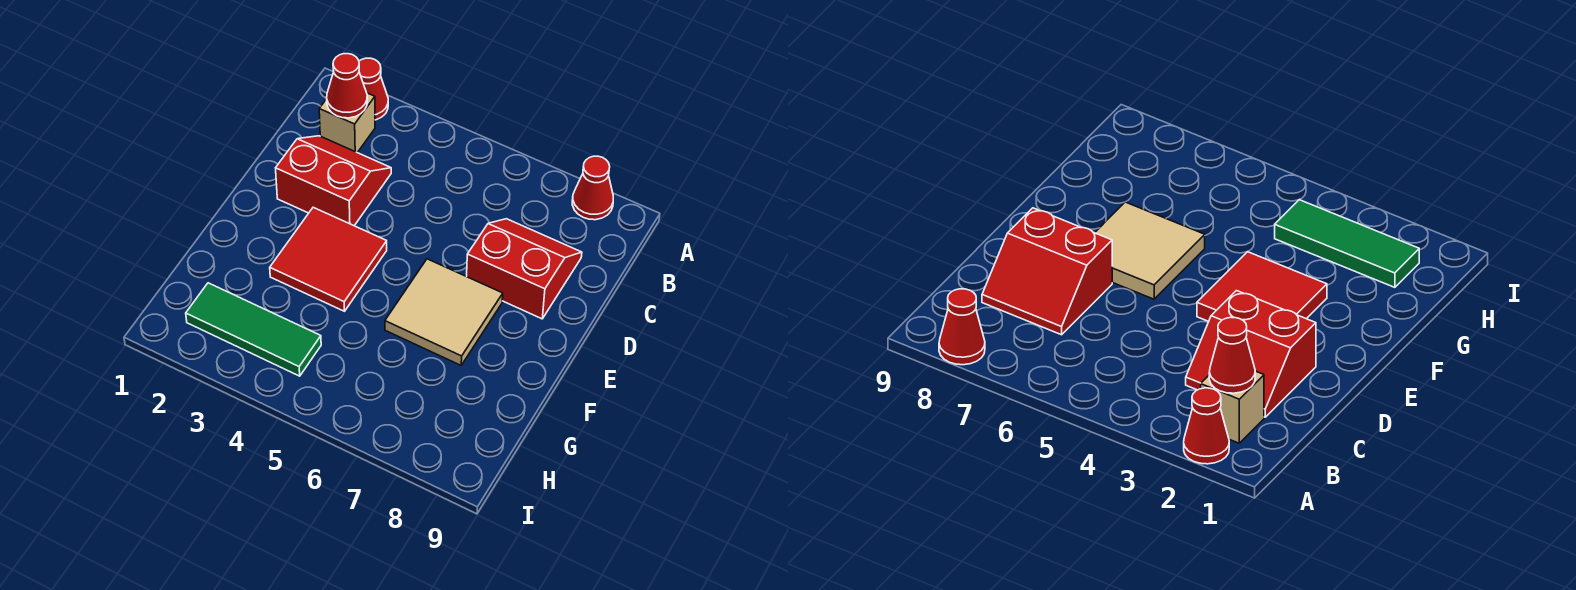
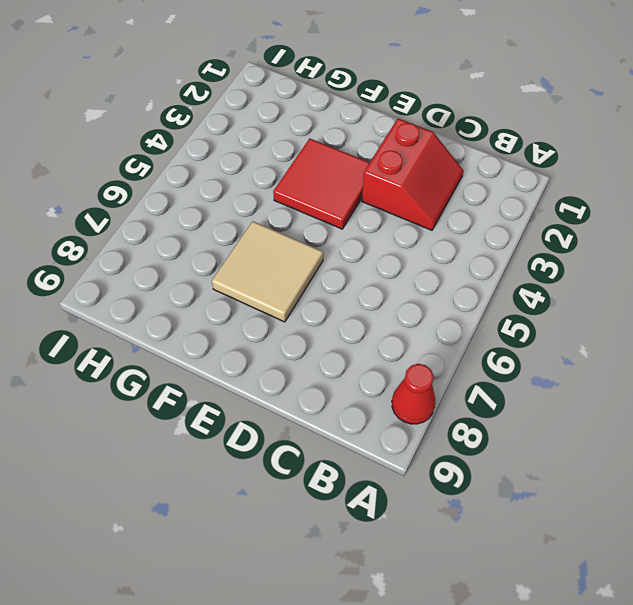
none -> red cone A2 level 1
none -> tan brick B2 level 1

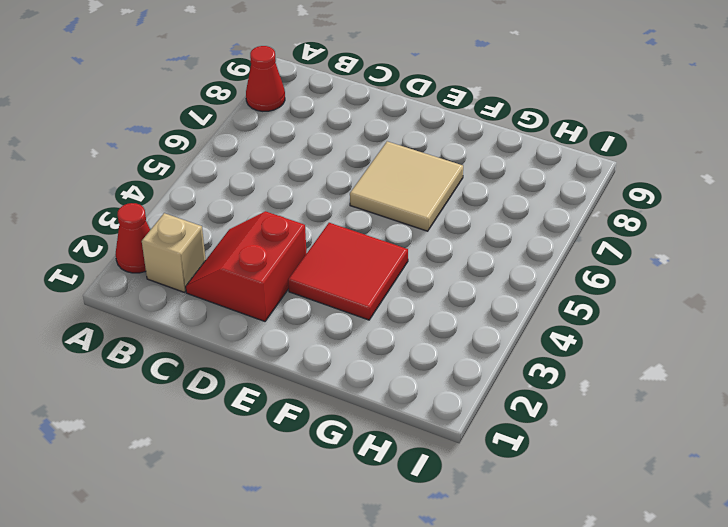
none -> red slope C7:D8 level 1 top D
none -> green tile H2:H4 level 1

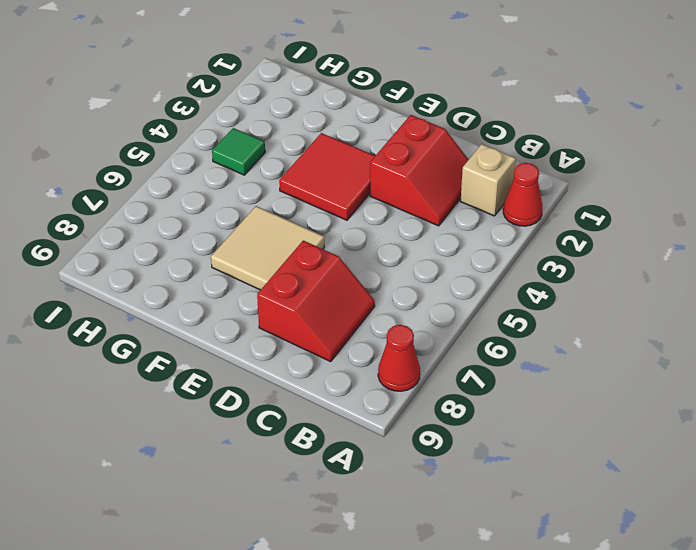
green tile H4 level 1 -> green tile H2:H4 level 1
none -> red cone B2 level 2

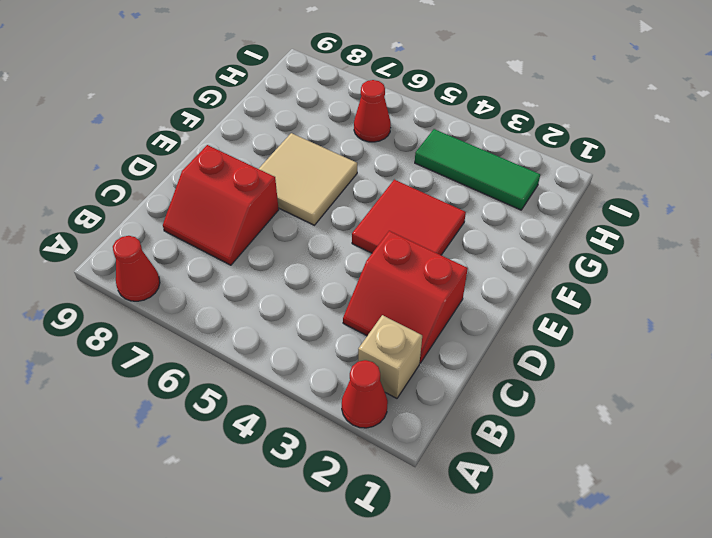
red cone H6 level 1 -> red cone B2 level 2

